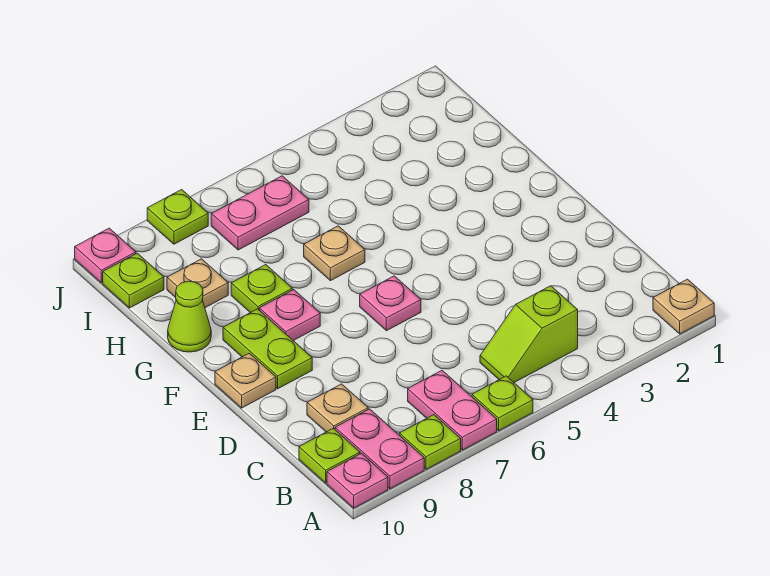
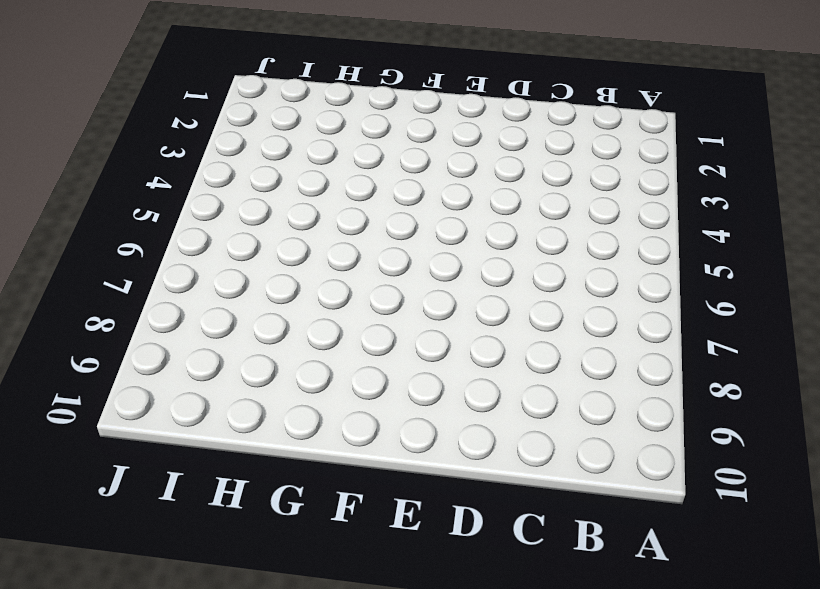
none -> tan plate A1 level 1
none -> lime plate A6 level 1
none -> pink plate A7:B7 level 1

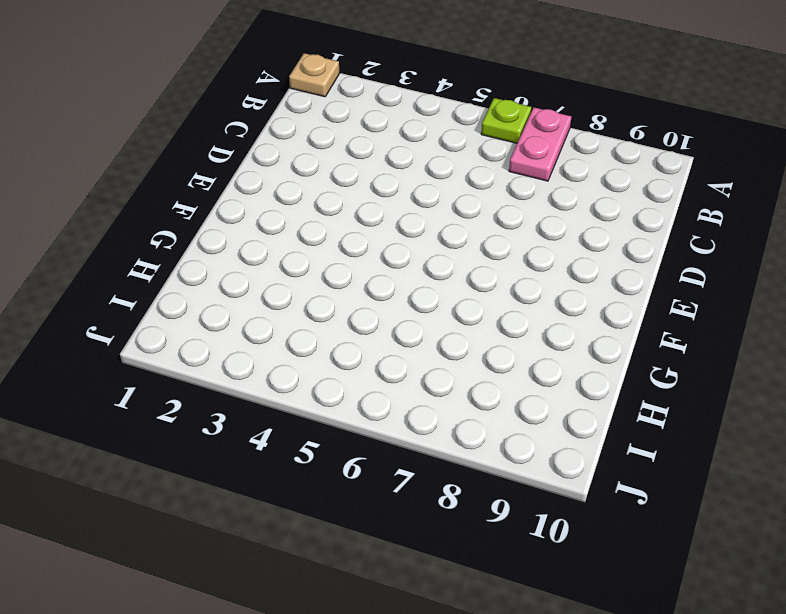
none -> lime plate A8 level 1
none -> pink plate A9:B9 level 1
none -> pink plate A10 level 1

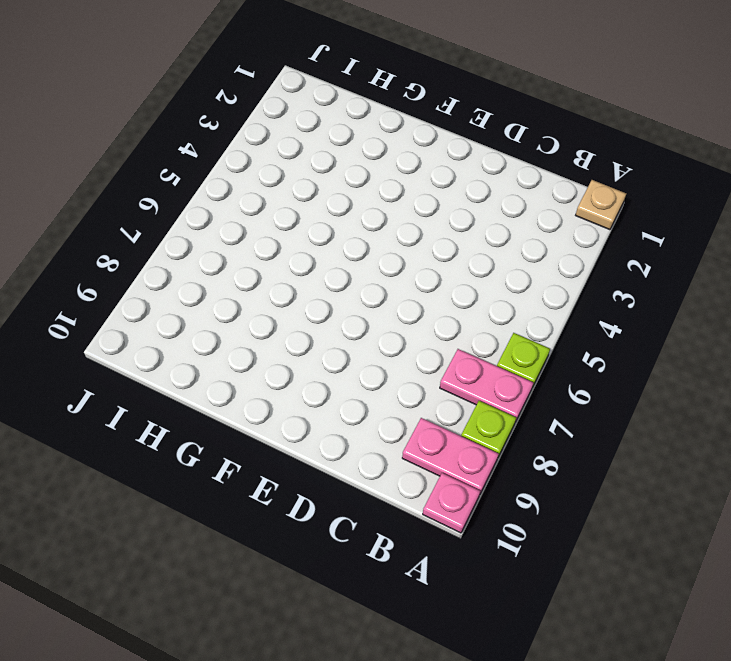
none -> lime slope B4:B5 level 1 top 4
none -> lime plate B10 level 1
none -> tan plate C9 level 1

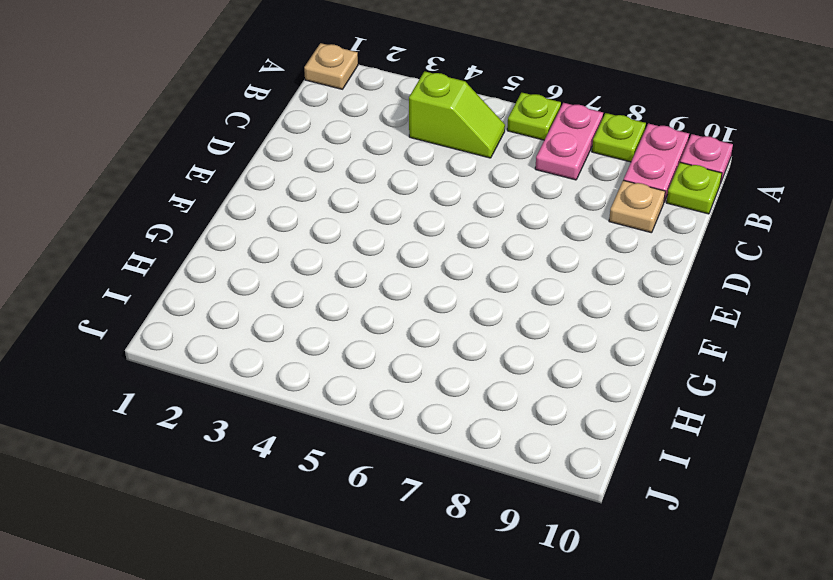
none -> pink plate E6 level 1
none -> lime plate E9:F9 level 1
none -> tan plate E10 level 1

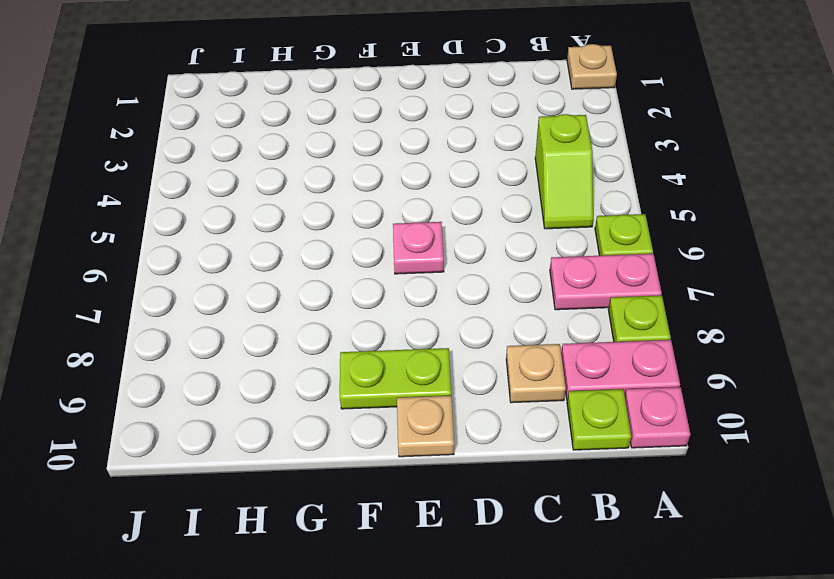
none -> pink plate F8 level 1
none -> tan plate G6 level 1
none -> lime plate G8 level 1

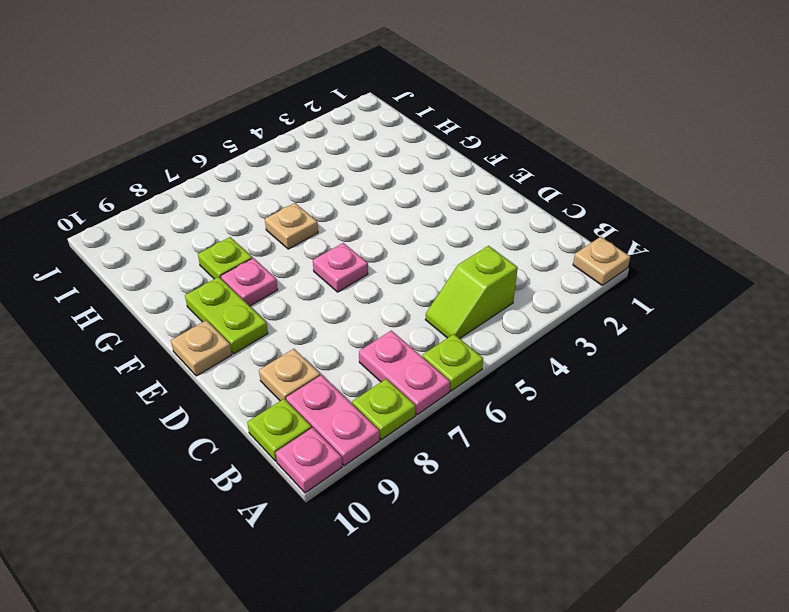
none -> lime cone G10 level 1
none -> tan plate H9 level 1
none -> pink plate I6:I7 level 1

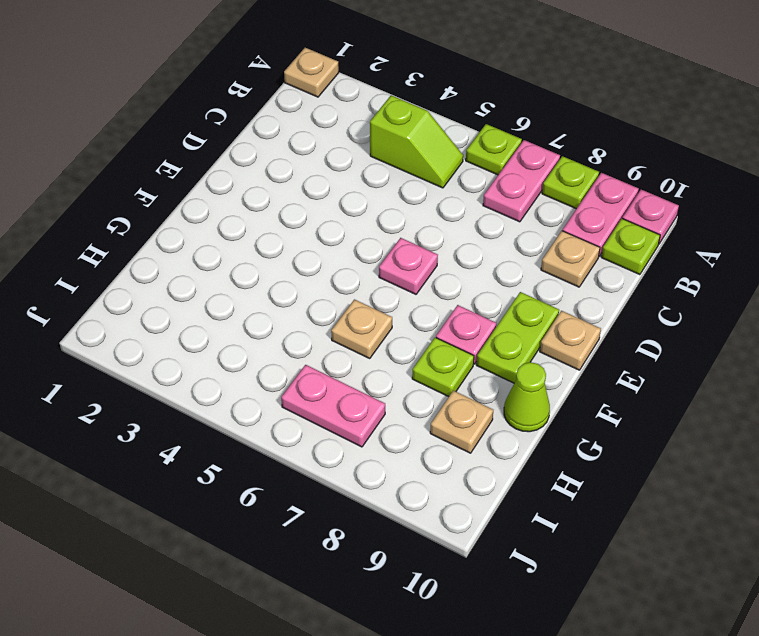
none -> lime plate I10 level 1
none -> lime plate J8 level 1
none -> pink plate J10 level 1

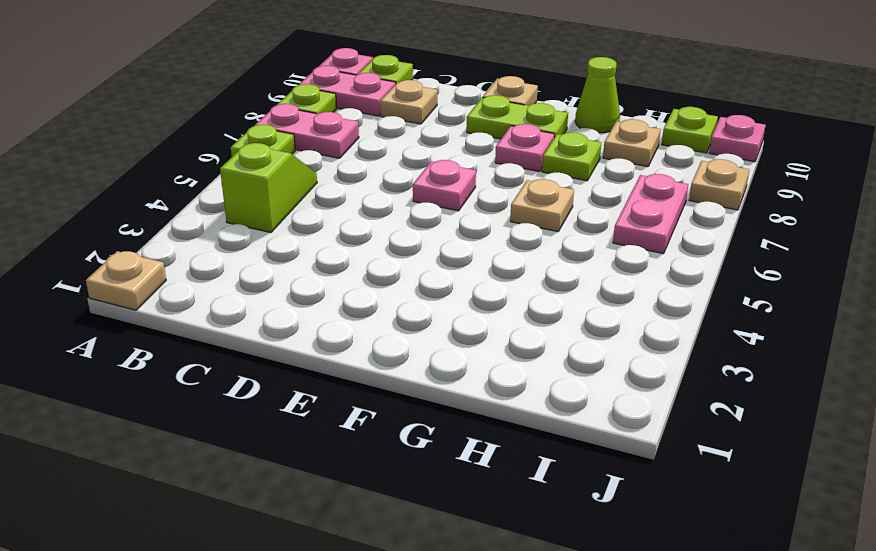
tan plate J8 level 1 -> lime plate J8 level 1

